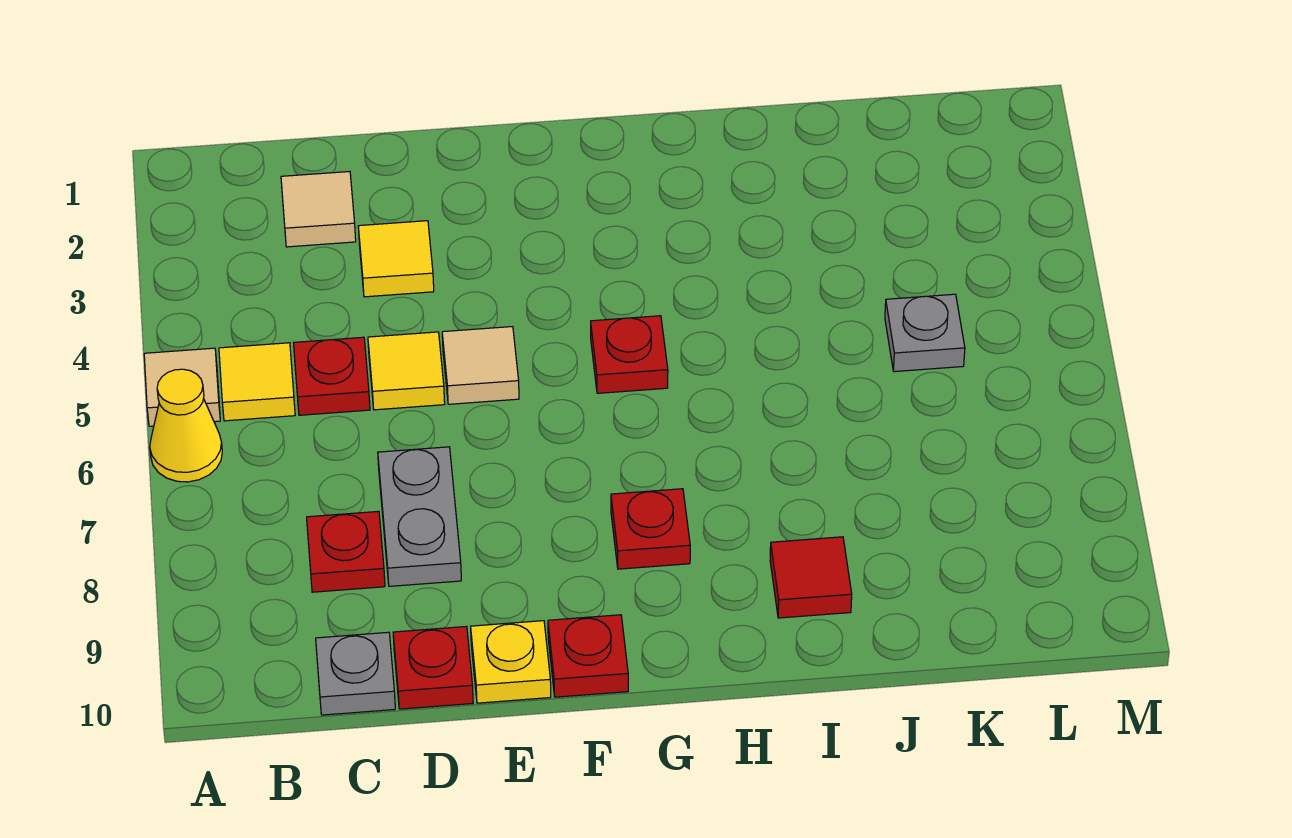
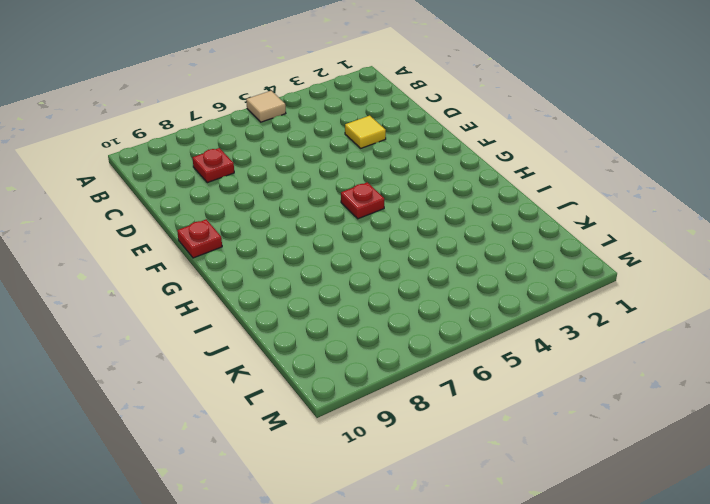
none -> yellow cone A6 level 1
none -> yellow tile B5 level 1
none -> tan tile C2 level 1

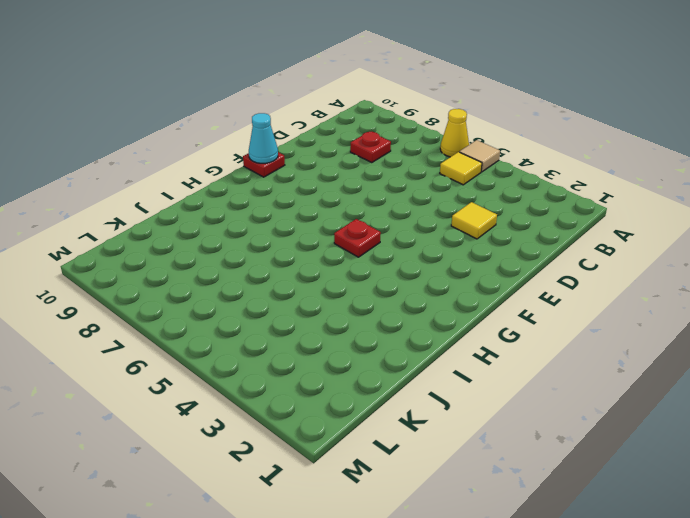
cyan cone F10 level 2 -> none
none -> tan tile C2 level 1
none -> red plate C5 level 1
none -> grey plate C10 level 1

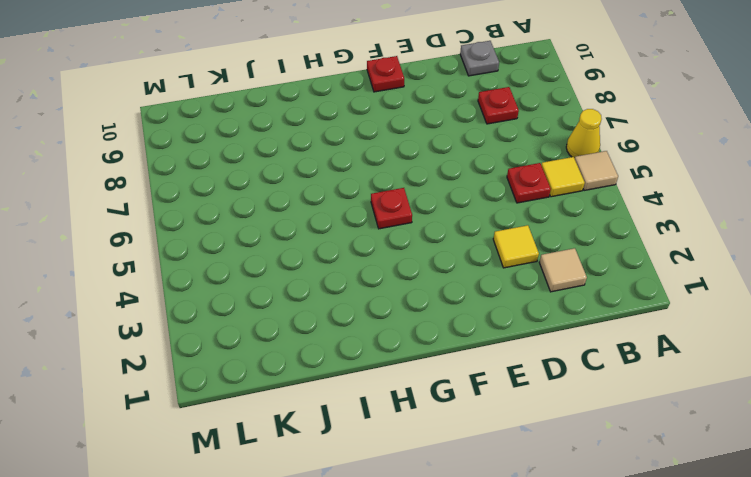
none -> yellow tile D5 level 1
none -> grey plate D7:D8 level 1
none -> red plate D10 level 1

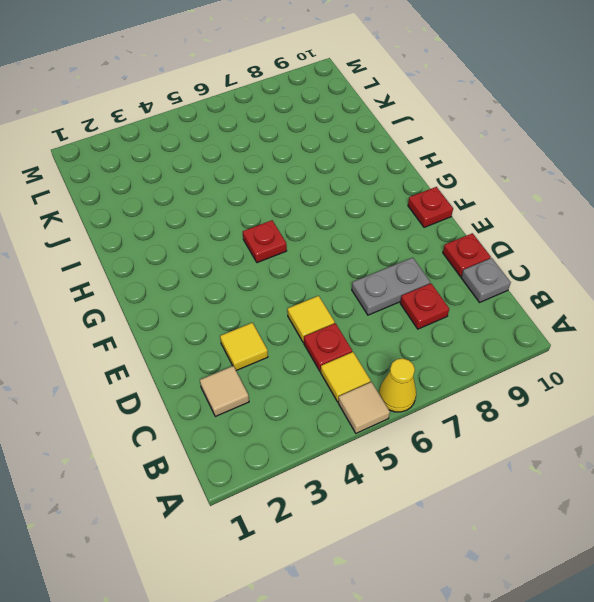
none -> tan tile E5 level 1
none -> yellow plate E10 level 1
none -> red plate G8 level 1

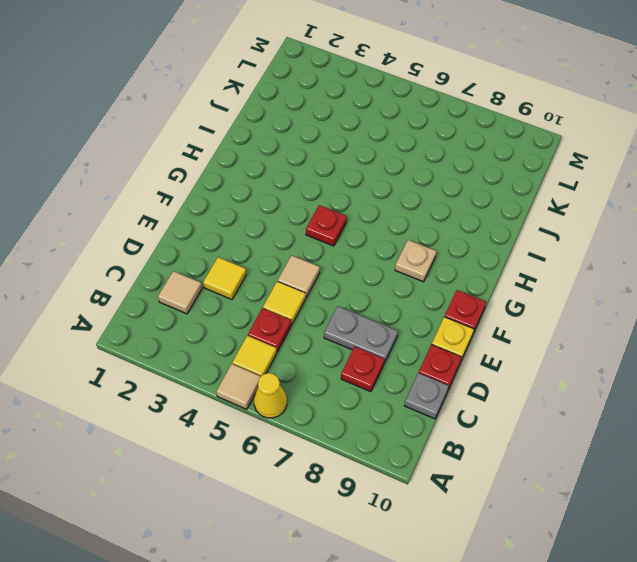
tan plate G8 level 1 -> red plate G8 level 1
none -> red tile I9 level 1
none -> grey plate K5 level 1

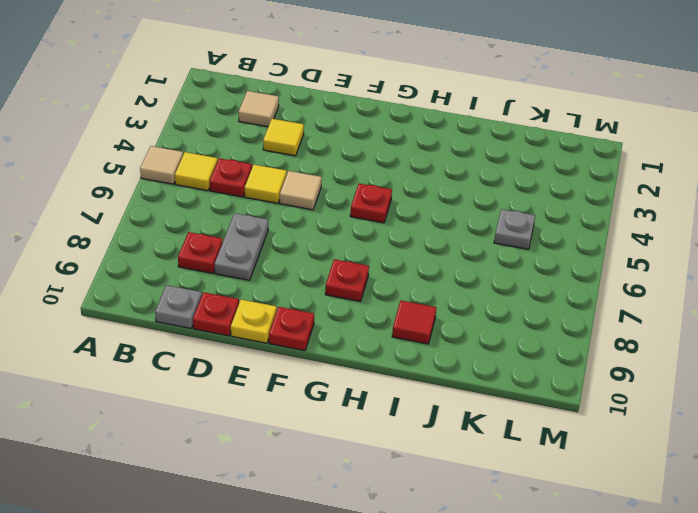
none -> yellow cone A6 level 1

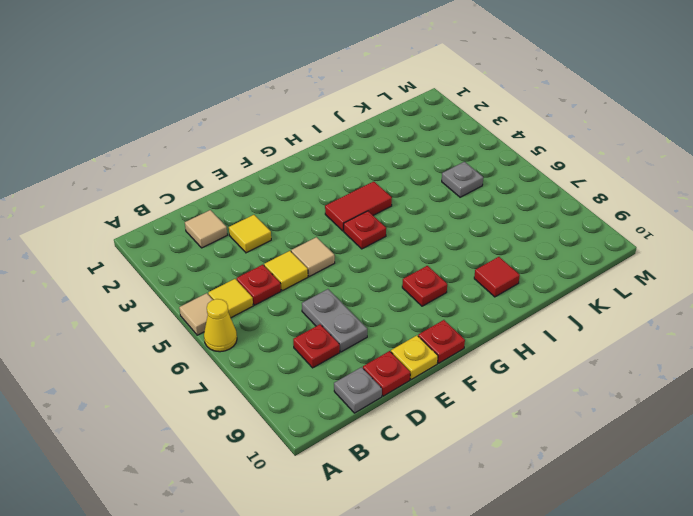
red tile G4:H4 level 1 -> none

